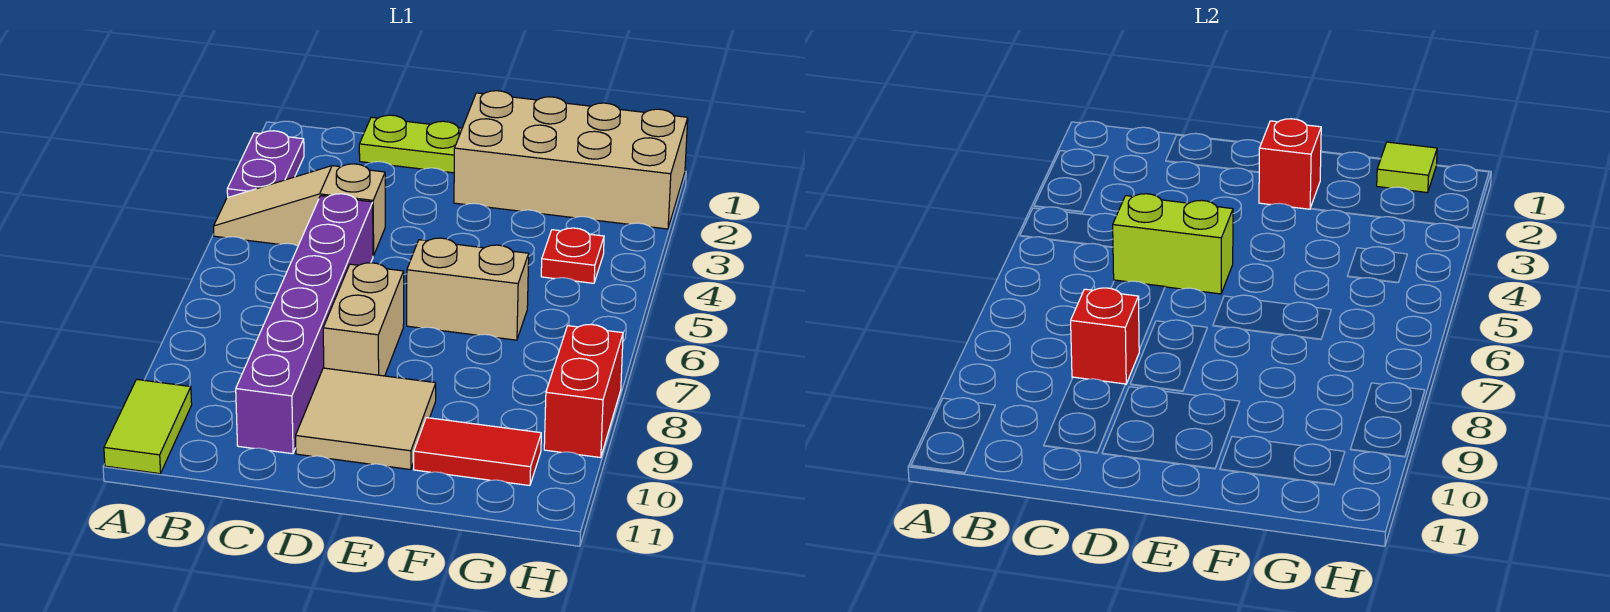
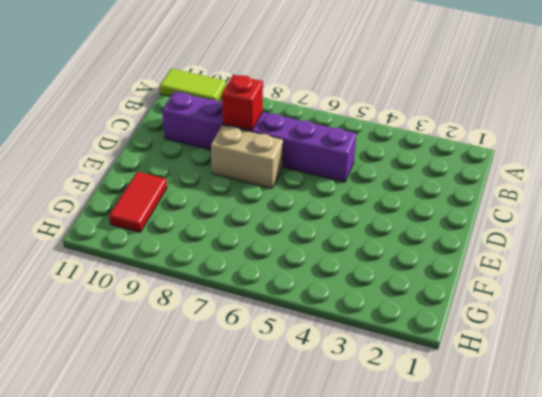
none -> purple plate A2:A3 level 1
none -> tan slope A4:C4 level 1 top C
none -> lime plate C1:D1 level 1

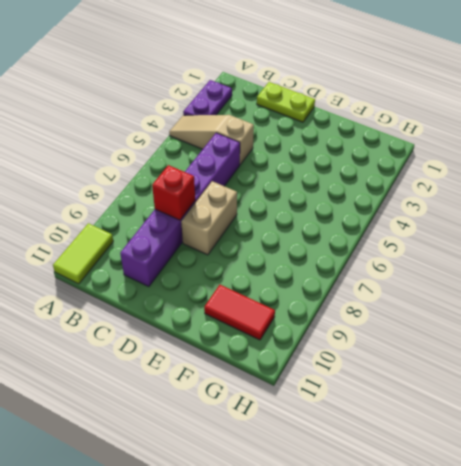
none -> tan tile D9:E10 level 1
none -> tan brick E1:H2 level 1
none -> tan brick E6:F6 level 1

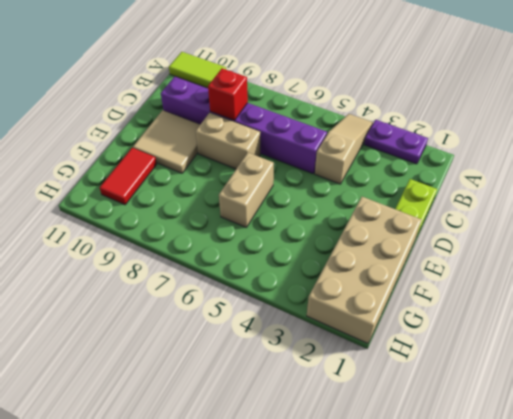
none -> red plate G4 level 1
none -> red brick H8:H9 level 1
none -> lime brick C5:D5 level 2

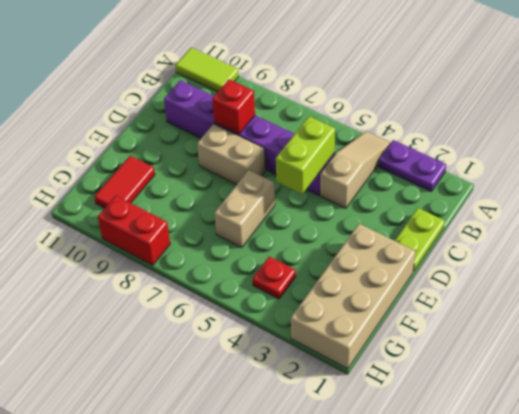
none -> tan tile D9:E10 level 1
none -> red brick E2 level 2
none -> lime tile G1 level 2

